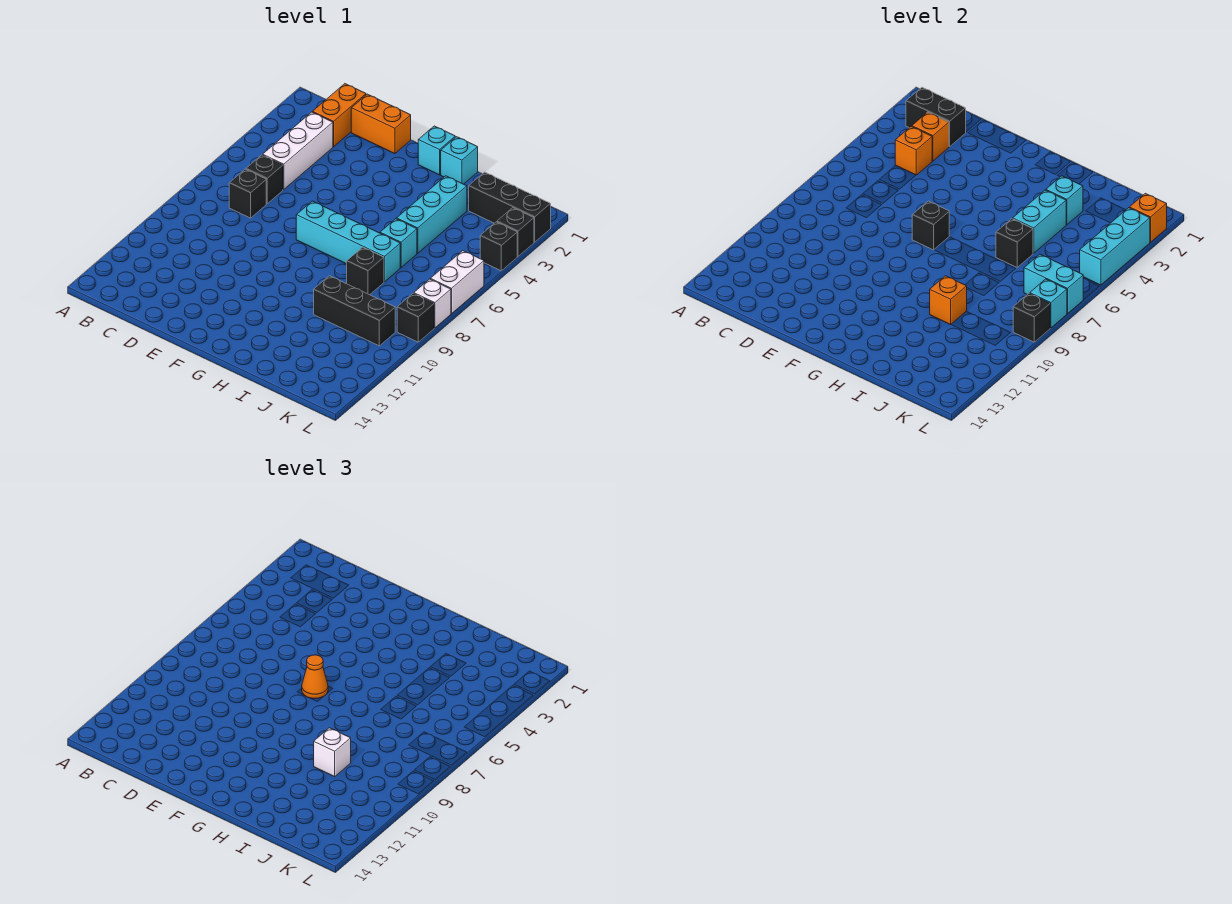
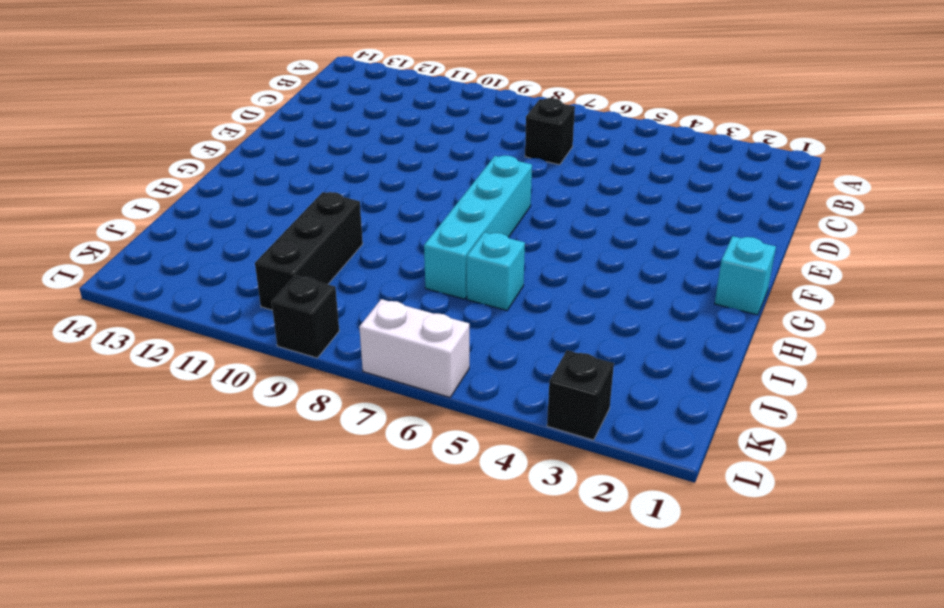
none -> orange brick C1:C2 level 1
none -> white brick C3:C5 level 1
none -> black brick C6 level 1
none -> orange brick D1:E1 level 1

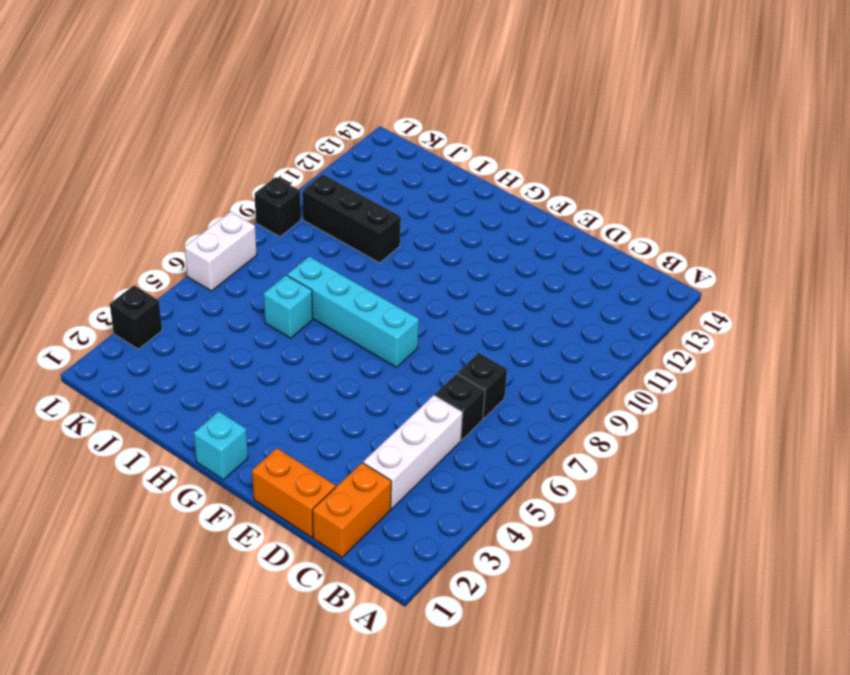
none -> cyan brick H1 level 1
none -> cyan brick I3:I5 level 1
none -> black brick I8 level 1
none -> black brick J2:L2 level 1

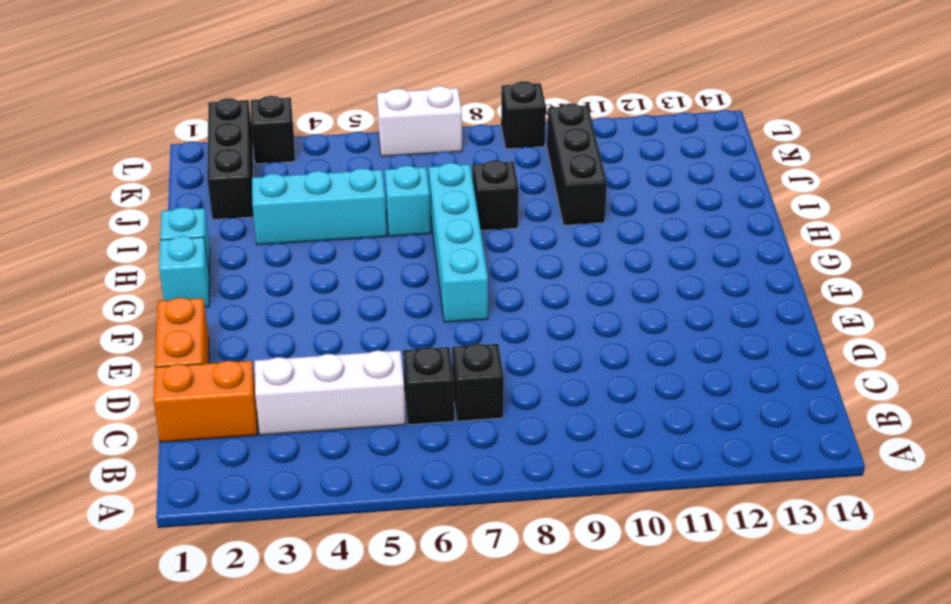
none -> black brick L4 level 1
none -> white brick L8 level 1
none -> black brick B2:C2 level 2
none -> orange brick C3 level 2

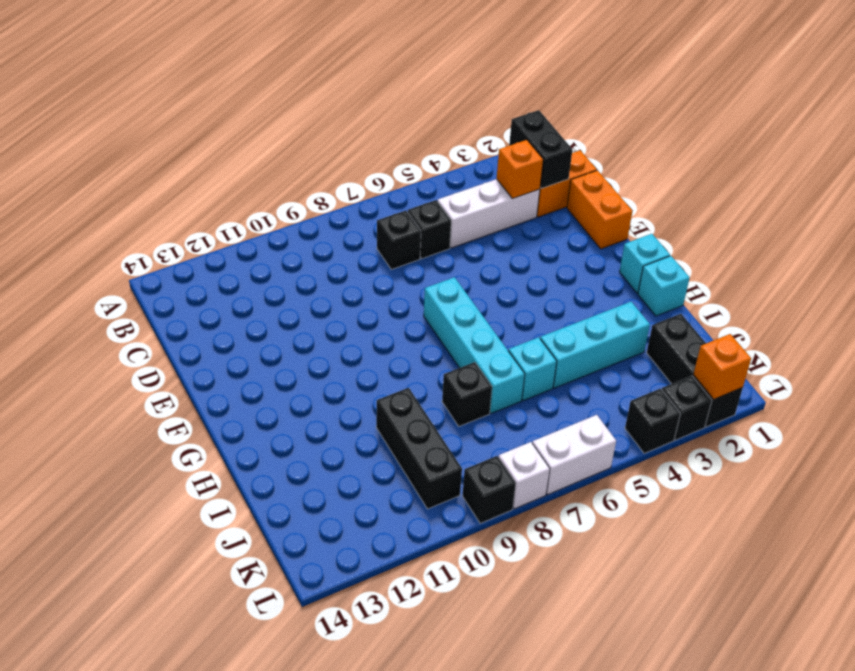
none -> orange brick C4 level 2
none -> black brick F7 level 2
none -> cyan brick I3 level 2
none -> cyan brick I4:I5 level 2

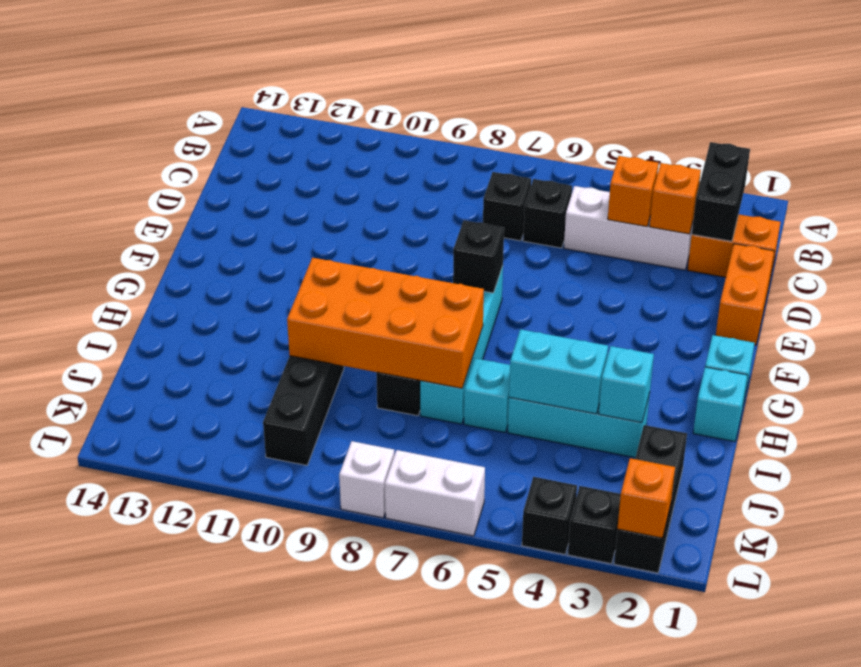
orange brick H7:I10 level 2 -> orange brick I10 level 2
none -> black brick L9 level 1
none -> black brick I6 level 2
none -> cyan brick K7:L7 level 2
none -> cyan brick L3:L5 level 2

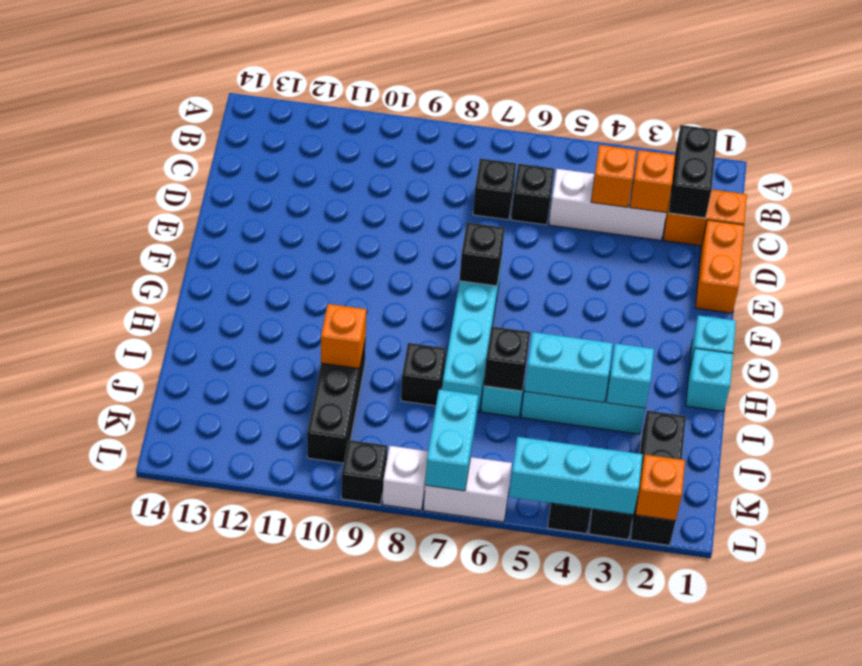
none -> cyan brick L8 level 2
none -> black brick L9 level 2
none -> orange cone F7 level 3
none -> white brick I10 level 3

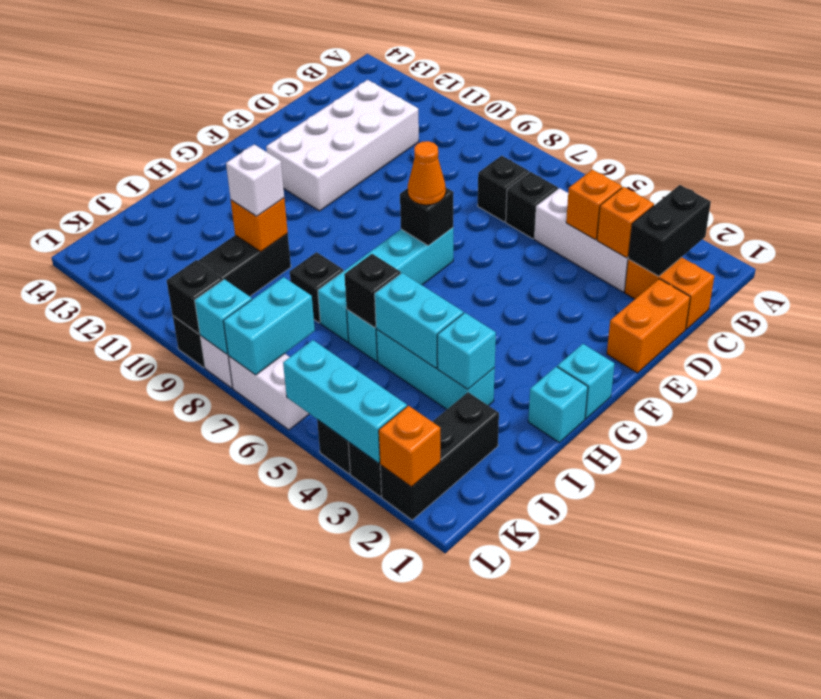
white brick C11:F12 level 1 -> none

